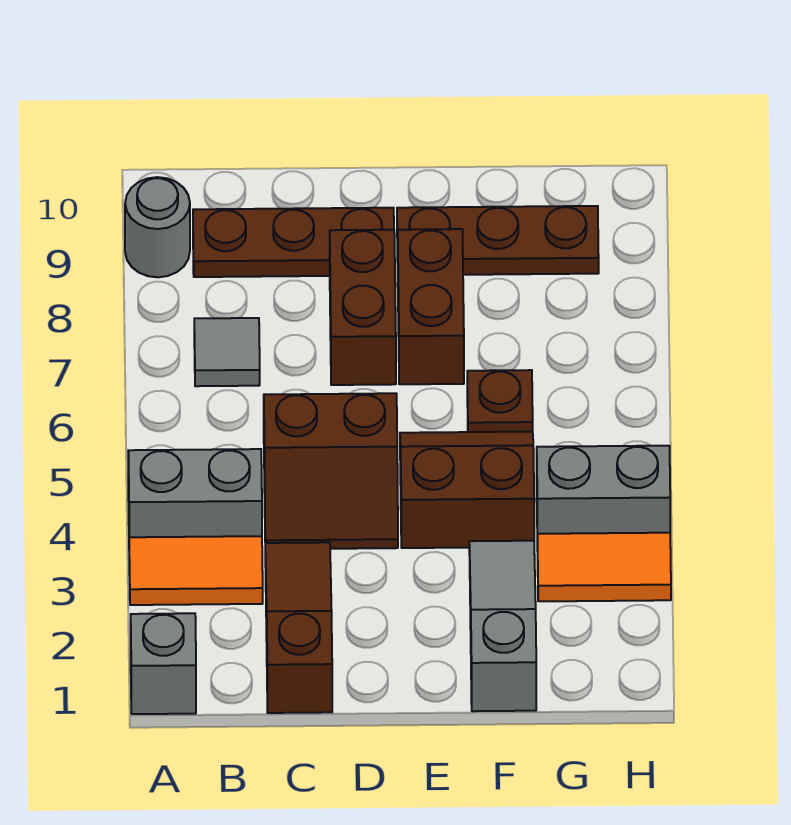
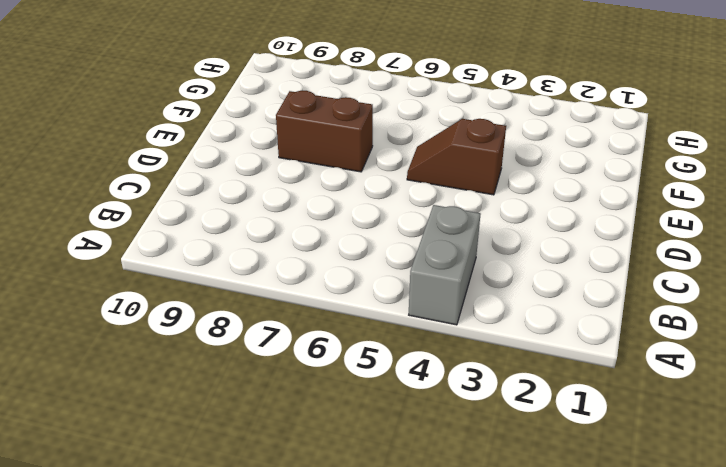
brown slope E4:E5 level 1 top 4 -> brown slope E4:F5 level 1 top 4
none -> grey brick A1 level 1
none -> orange tile A3:B3 level 1
none -> grey round brick A9 level 1

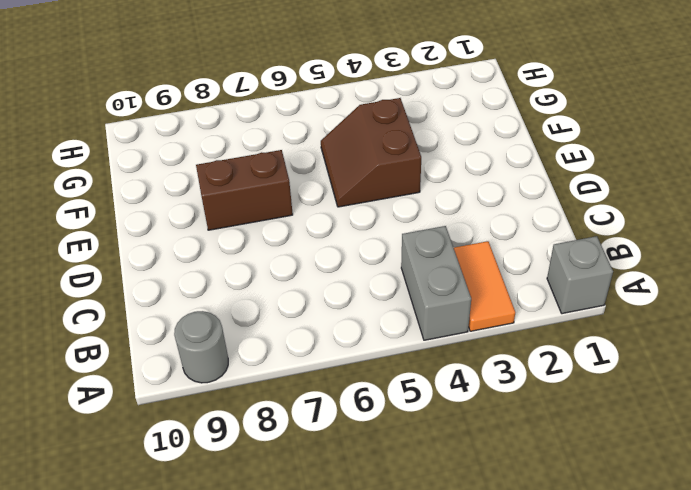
none -> grey tile B7 level 1
none -> brown plate B9:D9 level 1
none -> brown slope C1:C3 level 1 top 1

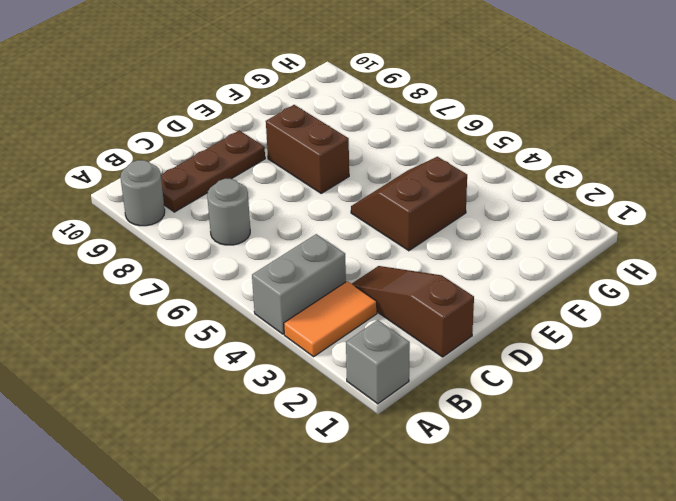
grey round brick B7 level 1 -> grey tile B7 level 1
none -> brown slope C4:D5 level 1 top 5
none -> brown brick D7:D8 level 1
none -> brown plate E9:G9 level 1

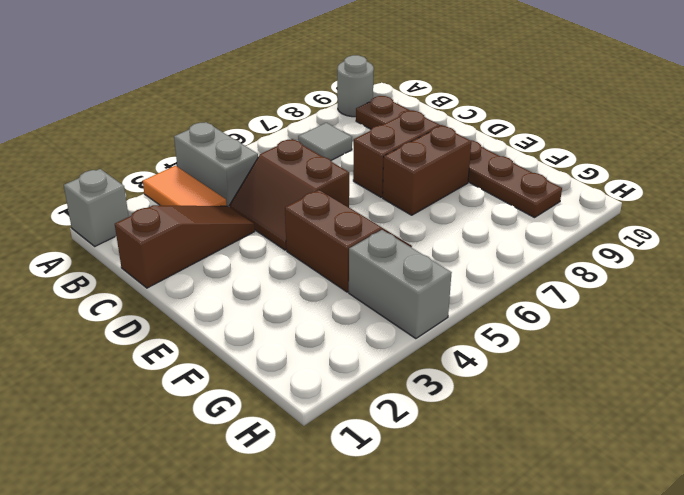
none -> grey slope F1:F3 level 1 top 1
none -> brown plate F6 level 1
none -> orange tile G3:H3 level 1

